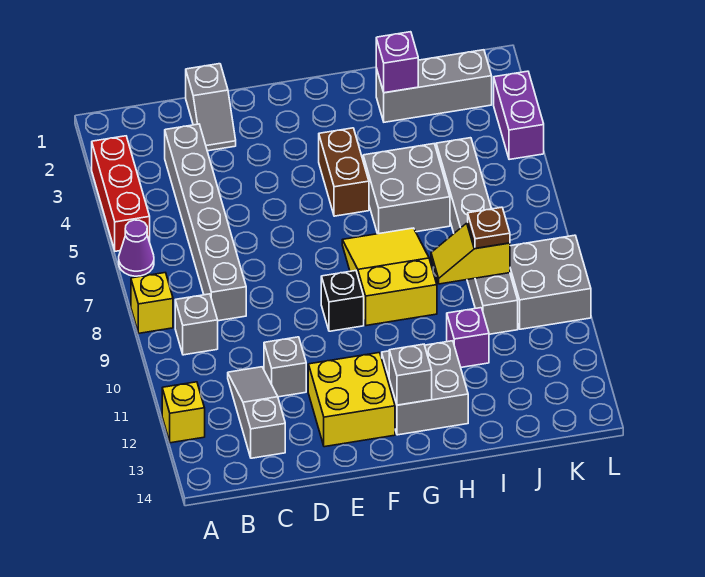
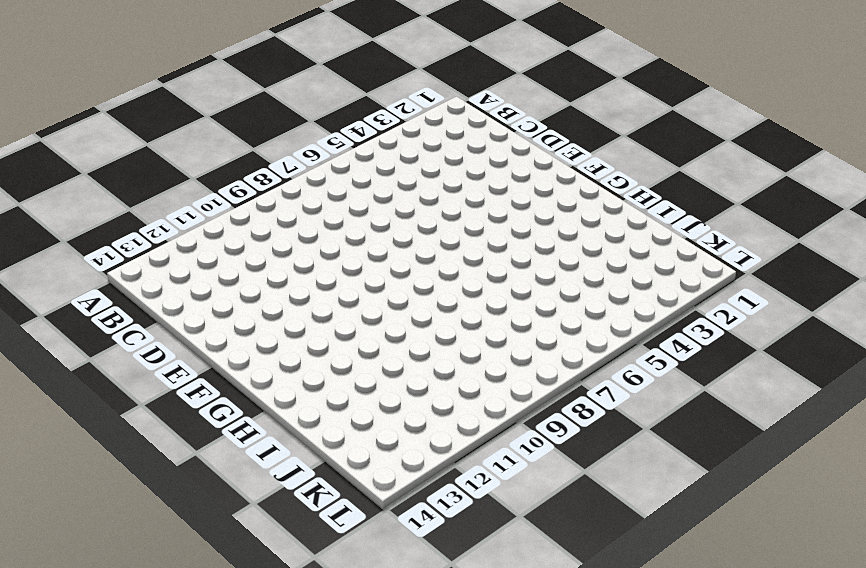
none -> red brick A3:A5 level 1
none -> purple cone A6 level 1
none -> yellow brick A8 level 1

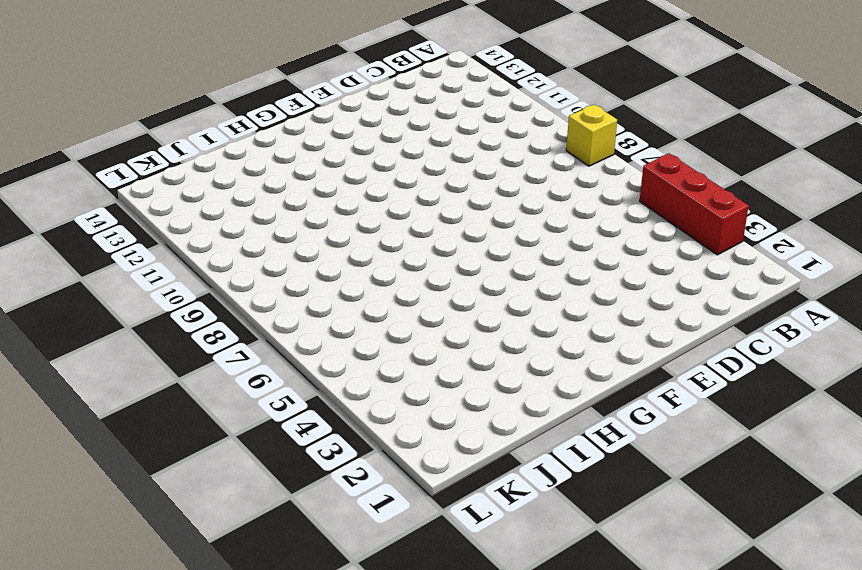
none -> purple cone A6 level 1
none -> yellow brick A12 level 1
none -> grey brick B9 level 1

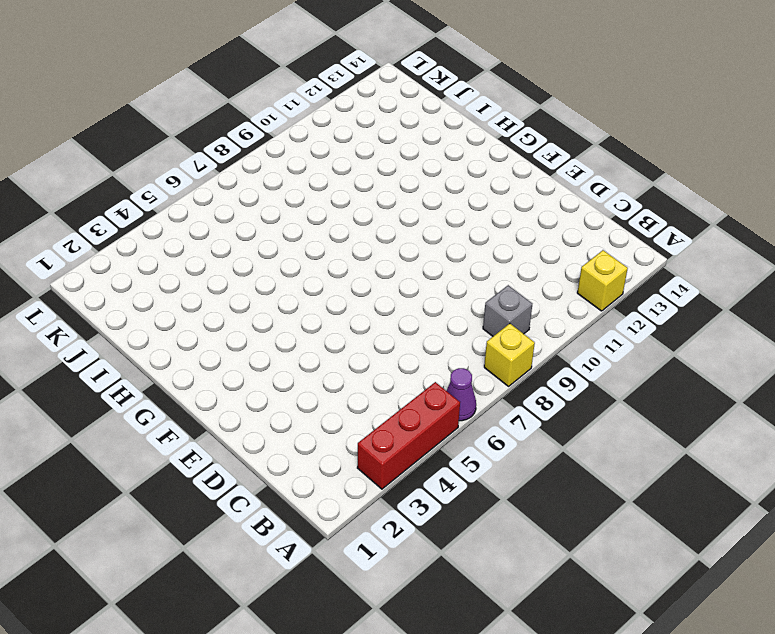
none -> grey brick C3:C8 level 1
none -> grey slope C11:C13 level 1 top 13
none -> grey slope D1:D2 level 1 top 1

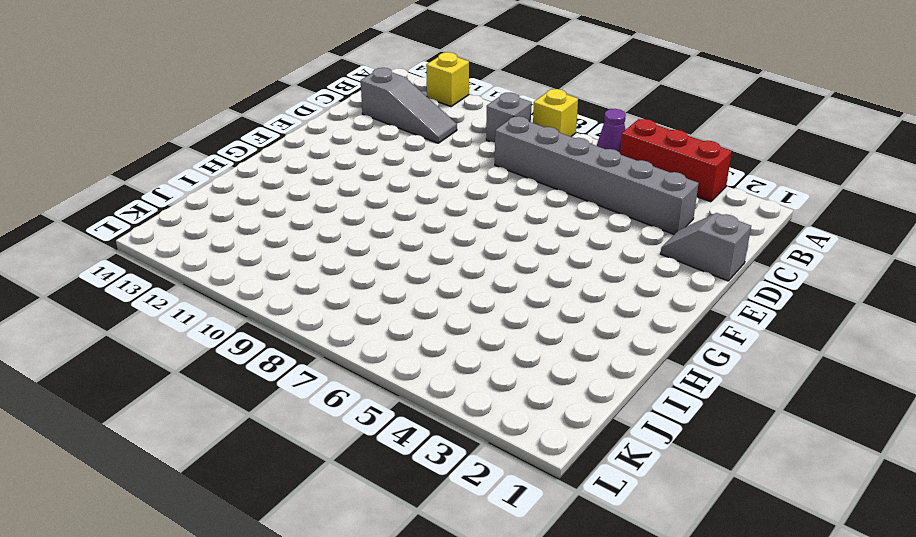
none -> grey brick D11 level 1
none -> yellow brick E12:F13 level 1
none -> black brick F9 level 1

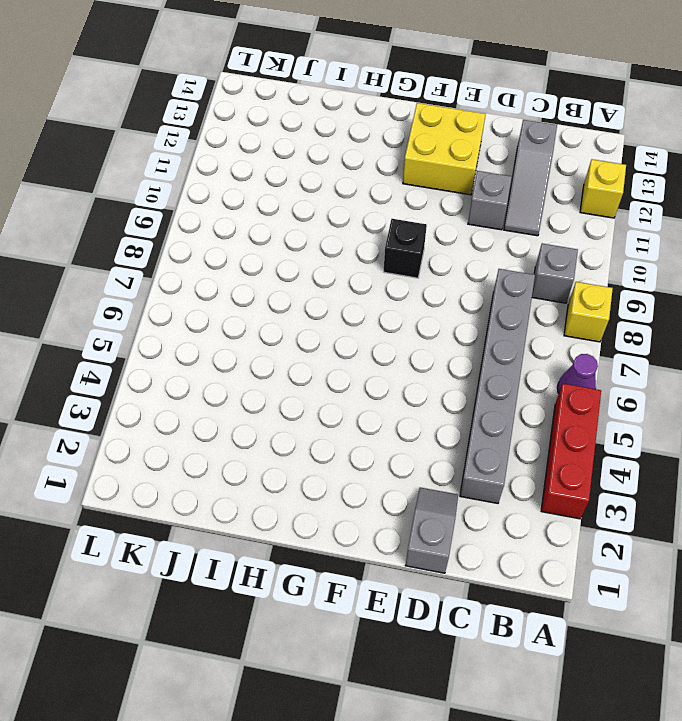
none -> brown brick G4:G5 level 1
none -> yellow slope G7:H9 level 1 top 9
none -> grey brick G12:H13 level 1

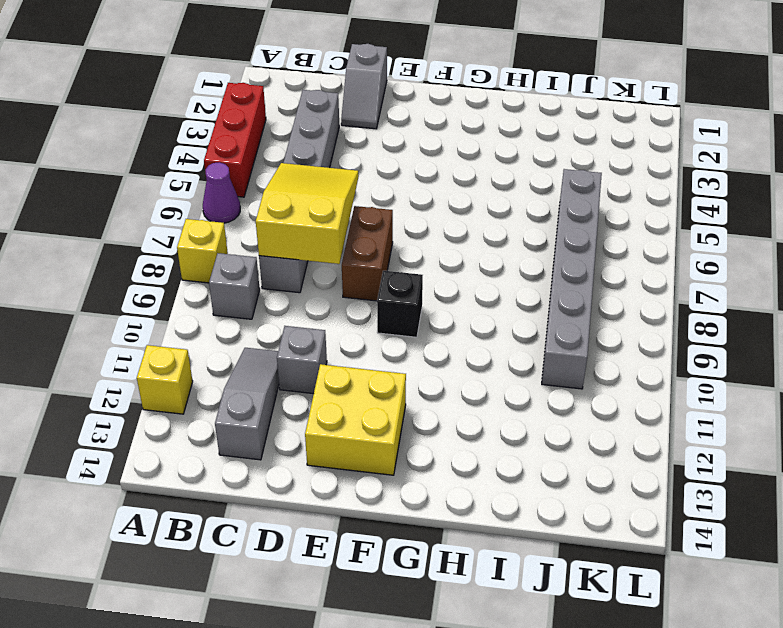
yellow slope C6:D8 level 2 top 8 -> yellow slope G7:H9 level 1 top 9
brown brick E7:E8 level 1 -> brown brick G4:G5 level 1
none -> grey brick G12:H13 level 1
none -> grey brick H5:I6 level 1
none -> grey brick I2:K2 level 1

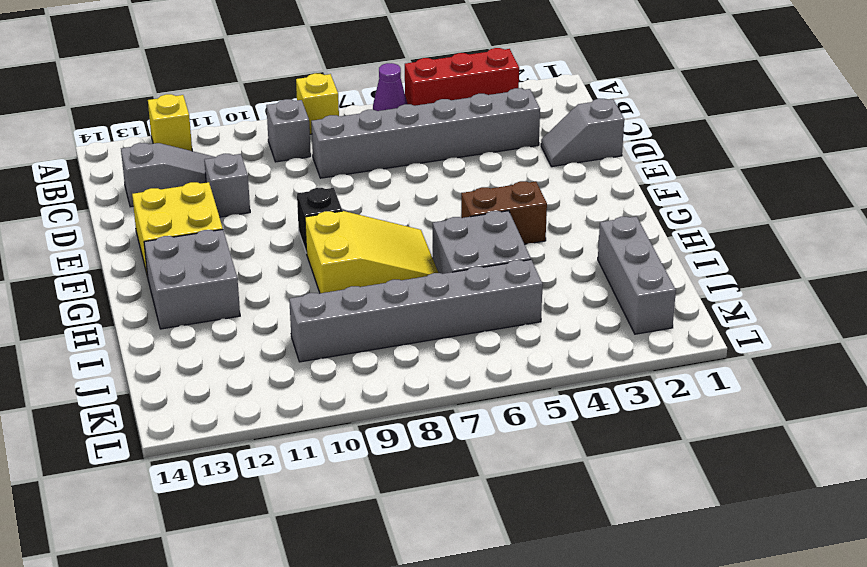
none -> purple brick I11 level 1
none -> grey brick K9:L10 level 1
none -> purple brick L3:L4 level 1

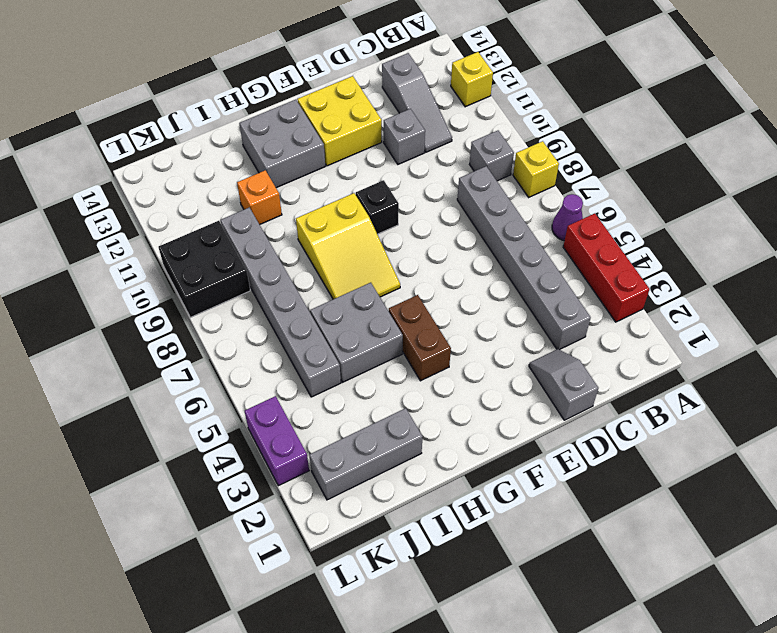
orange brick I11 level 1 -> purple brick I11 level 1
black brick K9:L10 level 1 -> grey brick K9:L10 level 1
none -> grey brick G13 level 2
none -> purple brick I2 level 2
none -> yellow slope I9:J9 level 2 top J

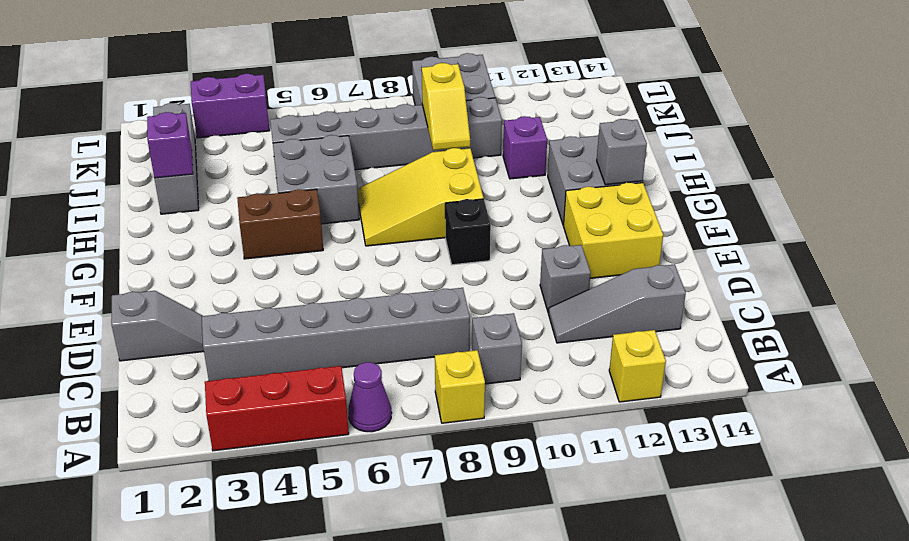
none -> brown plate J9 level 3

